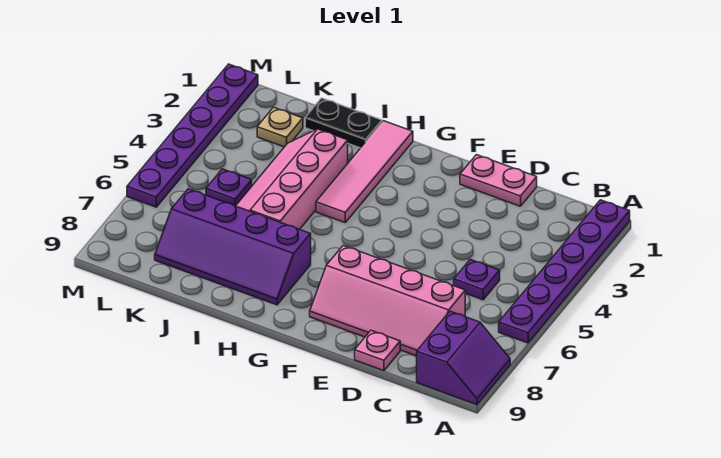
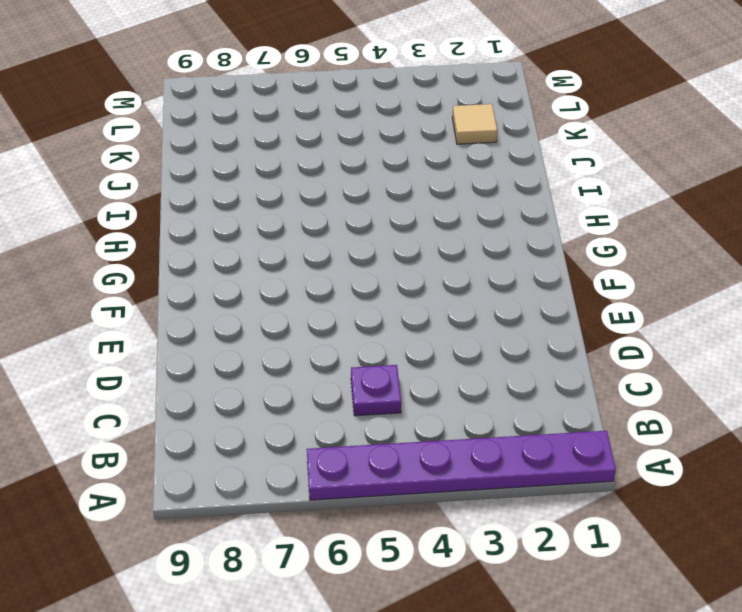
tan tile K2 level 1 -> tan plate K2 level 1
none -> purple slope A8:B9 level 1 top B
none -> pink slope C7:F8 level 1 top 7
none -> pink plate D1:E1 level 1

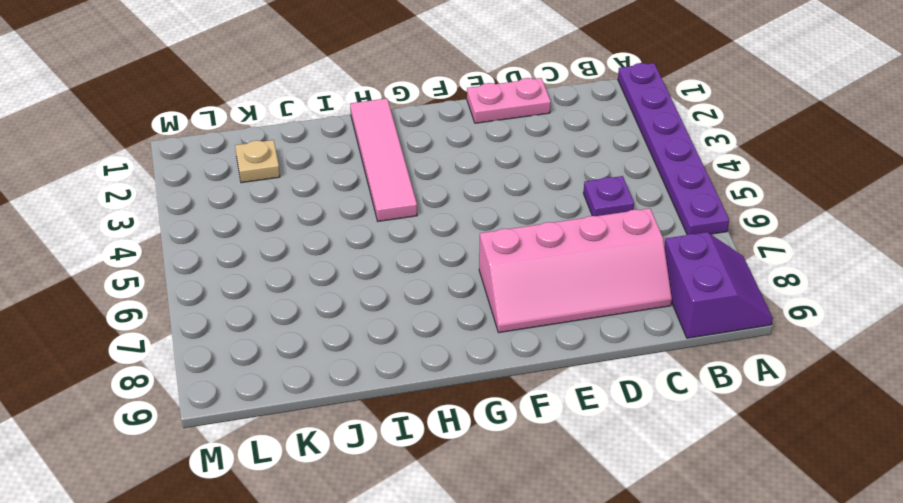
none -> pink plate D9 level 1
none -> purple slope H7:K8 level 1 top 7
none -> black plate I1:J1 level 1

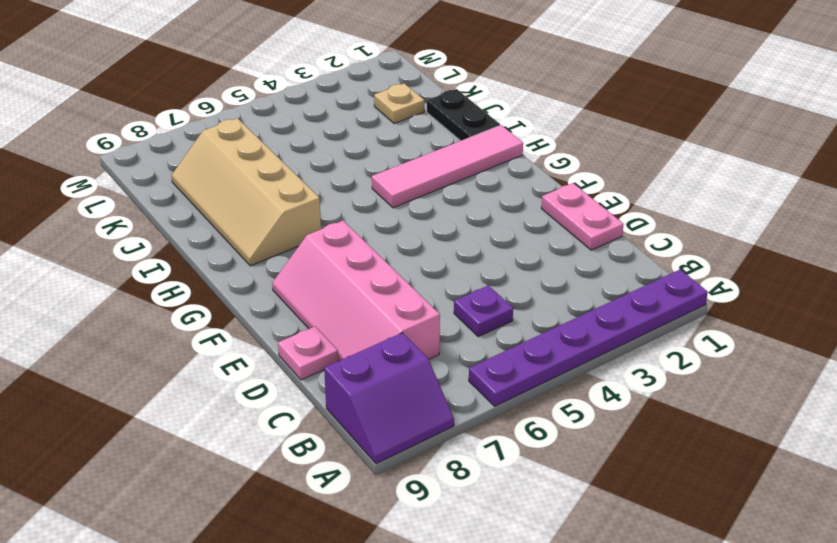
tan slope H7:K8 level 1 top 7 -> purple slope H7:K8 level 1 top 7
none -> pink slope I3:J6 level 1 top I
none -> purple plate K5 level 1
none -> purple plate M1:M6 level 1

